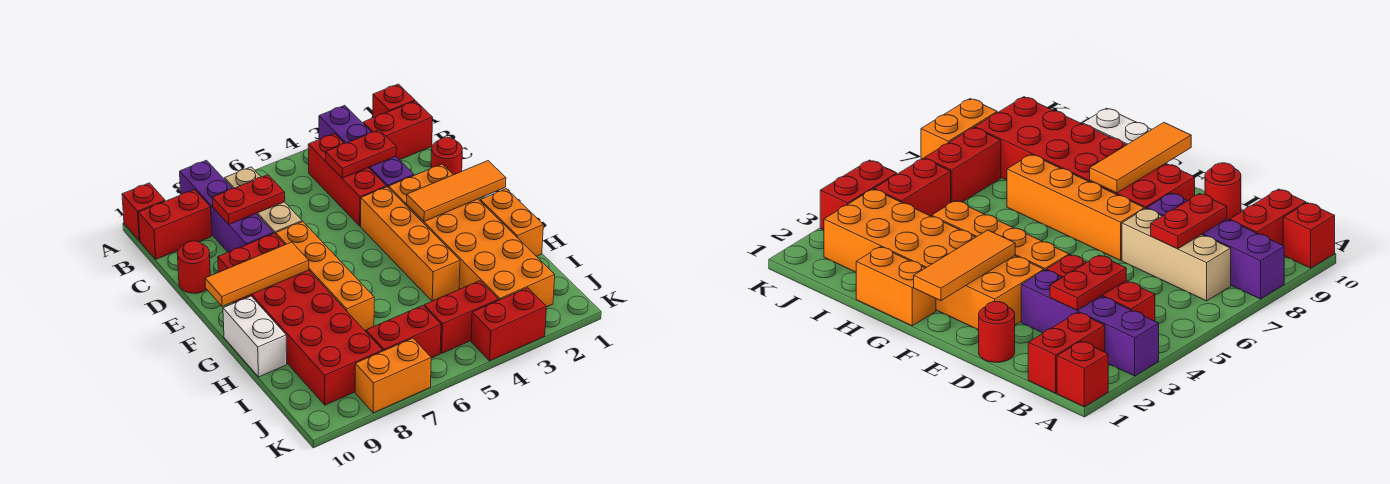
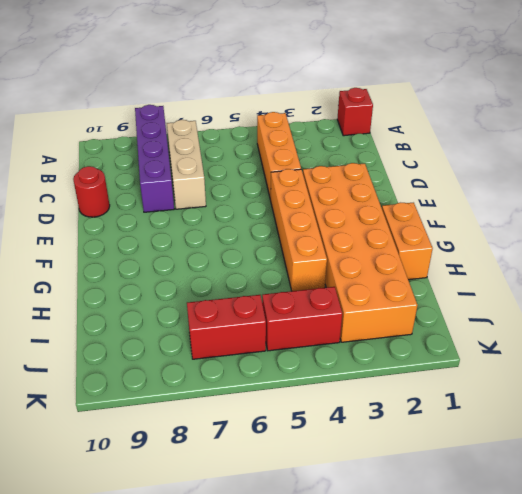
orange brick B4:D4 level 1 -> red brick B4:D4 level 1
none -> purple brick A3:D3 level 1
none -> red brick A10 level 1
none -> red brick B1:B2 level 1

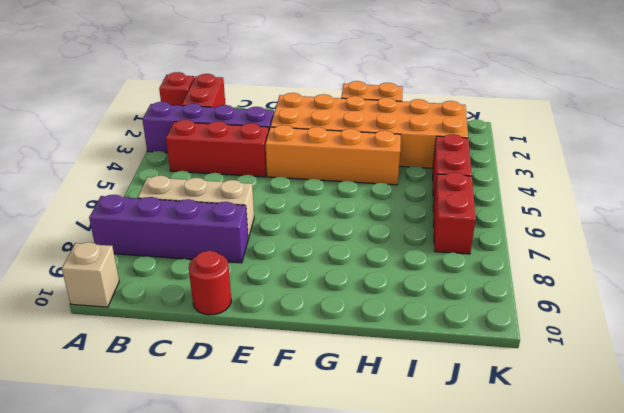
tan brick A10 level 1 -> red brick A10 level 1
none -> red brick B9:B10 level 1
none -> red round brick D1 level 1
none -> orange brick E7:H7 level 1

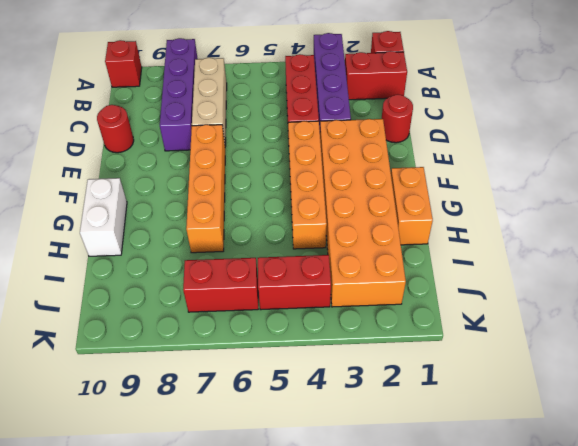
none -> red brick B9:B10 level 1
none -> red brick E8:J9 level 1
none -> red brick K3:K4 level 1

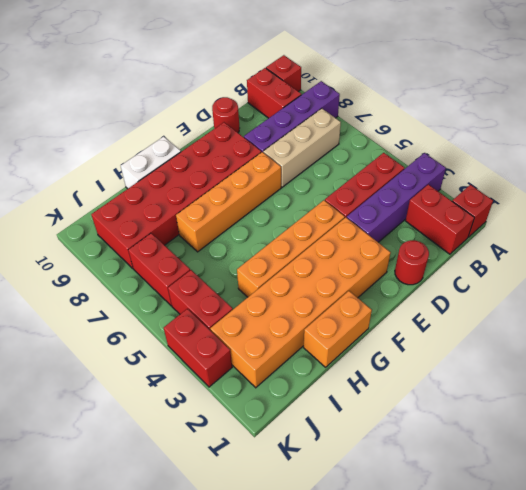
none -> orange brick K7:K8 level 1
none -> red plate C3:C4 level 2
none -> red plate C7:C8 level 2

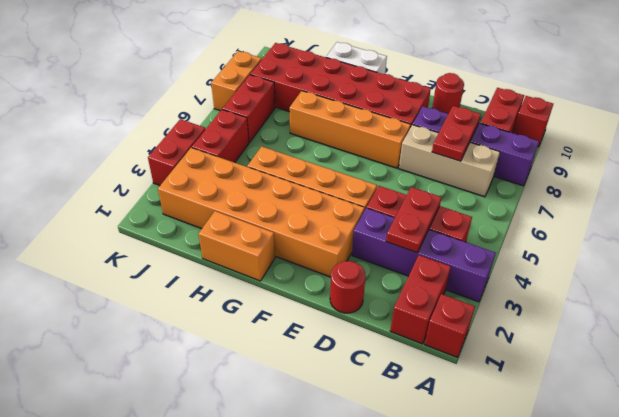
none -> orange tile F1:F3 level 2
none -> orange tile F8:F10 level 2

